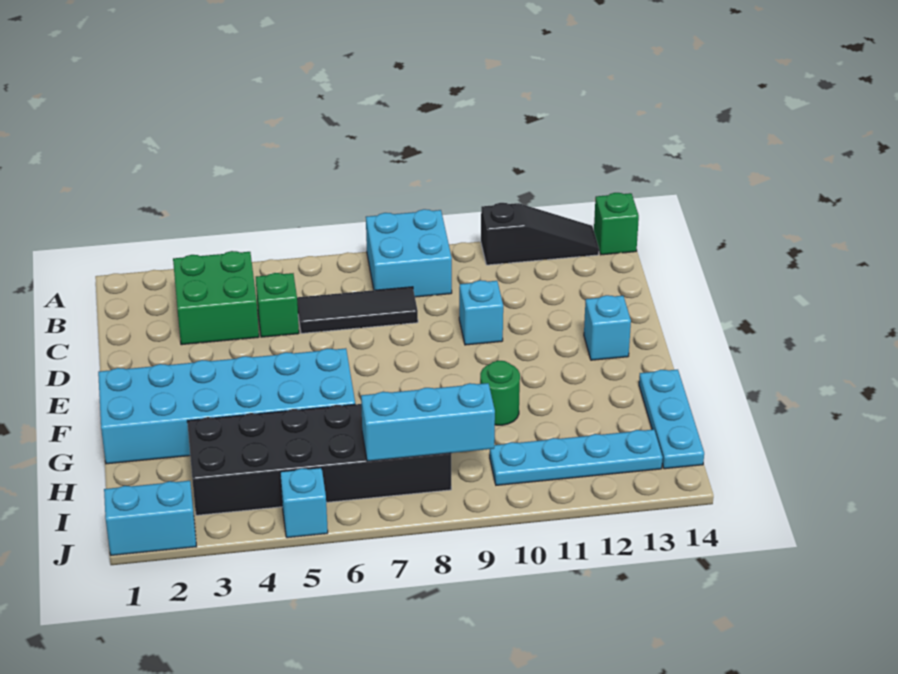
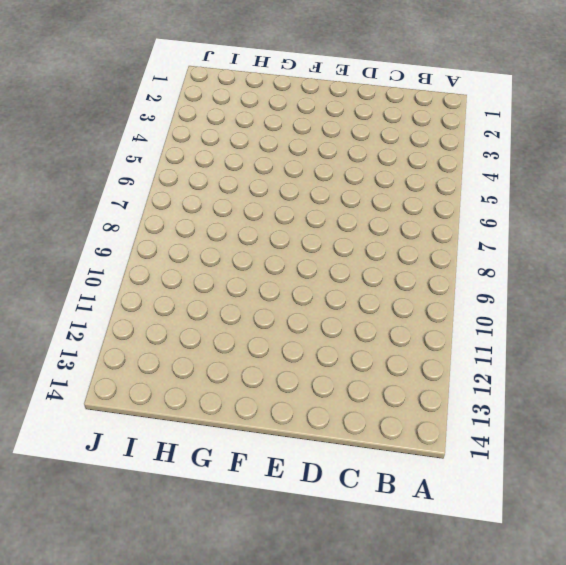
none -> cyan brick A8:B9 level 1
none -> black slope A11:A13 level 1 top 11
none -> green brick A14 level 1

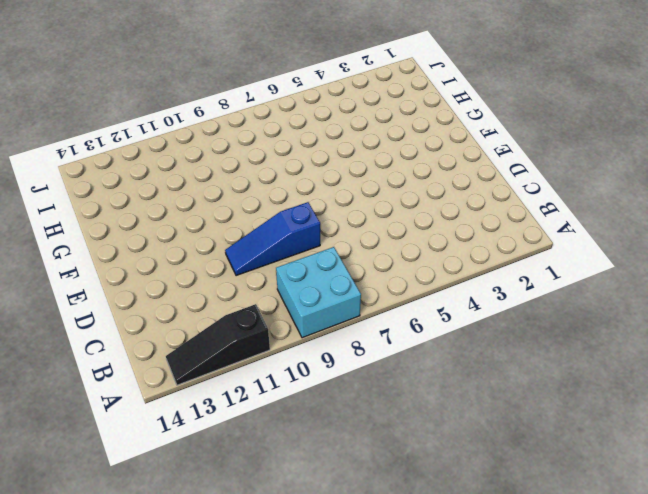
blue slope D8:D10 level 1 top 8 -> cyan brick D10 level 1
none -> green brick A14 level 1
none -> green brick B3:C4 level 1
none -> green brick C5 level 1

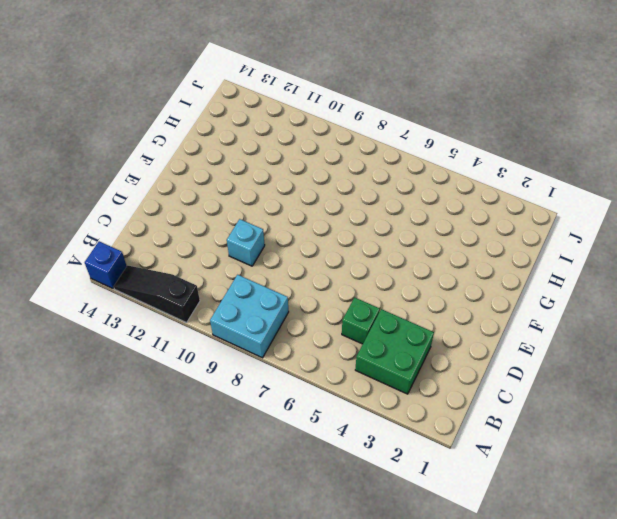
blue brick A14 level 1 -> green brick A14 level 1
none -> black tile C6:C8 level 1
none -> cyan brick E13 level 1
none -> cyan brick F1:G6 level 1

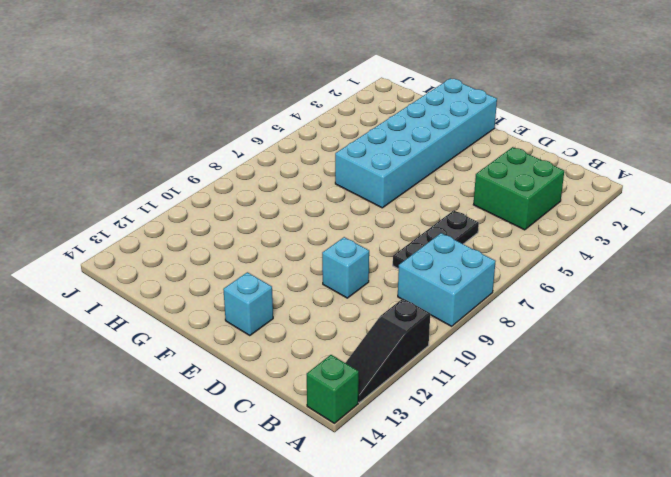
black plate C6:C8 level 1 -> black tile C6:C8 level 1
none -> green brick C5 level 1
none -> green round brick G10 level 1
none -> cyan plate G14:I14 level 1

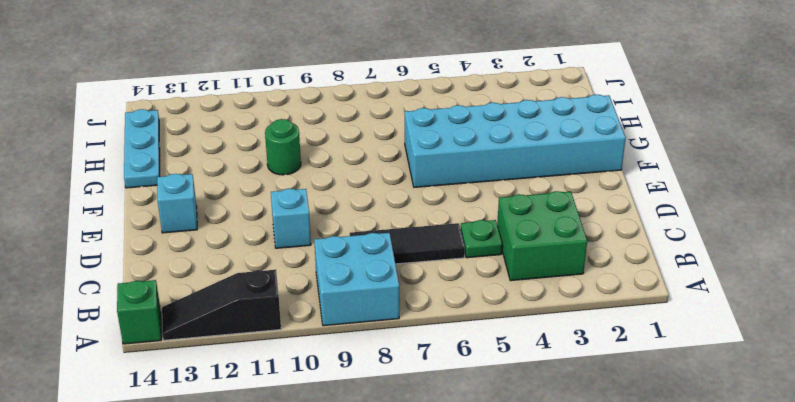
green plate C5 level 1 -> green brick C5 level 1
none -> black brick H3:I8 level 1
none -> cyan plate I10:I13 level 1
none -> cyan brick J1:J2 level 1

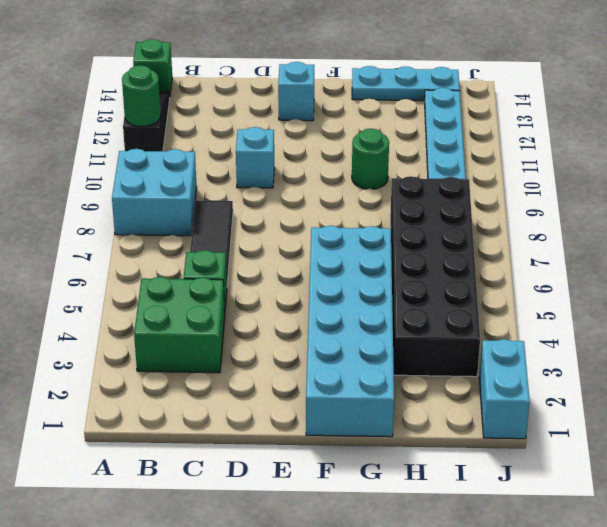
green round brick A11 level 2 -> none
none -> cyan brick J5 level 1
none -> cyan brick I7:I9 level 2

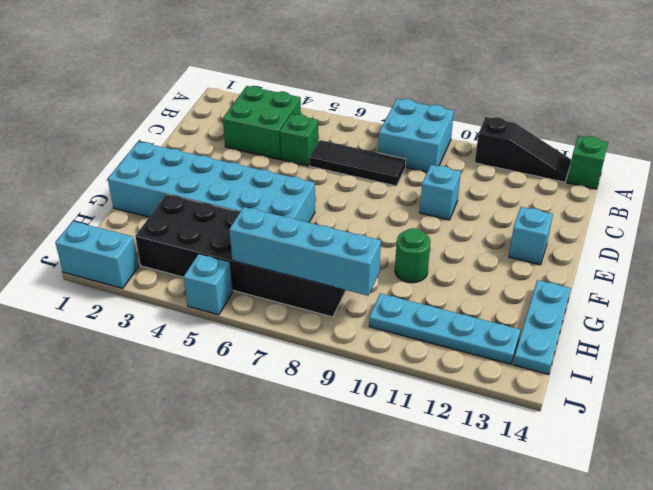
cyan brick I6:I9 level 2 -> cyan brick I7:I9 level 2

